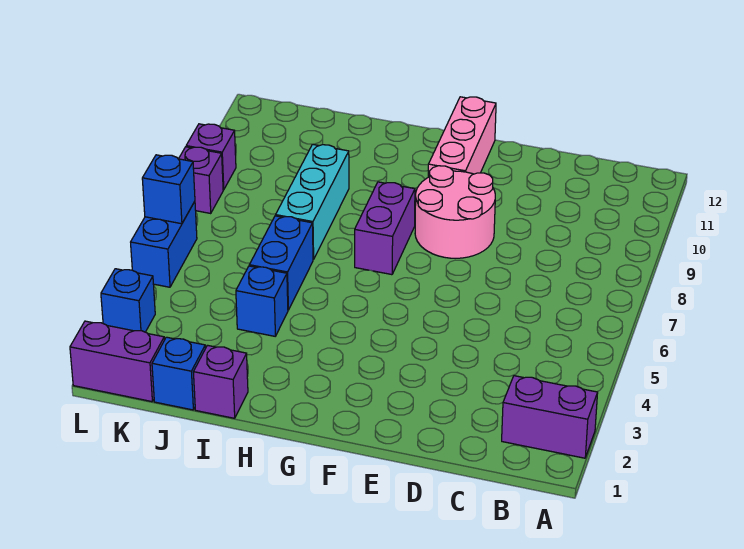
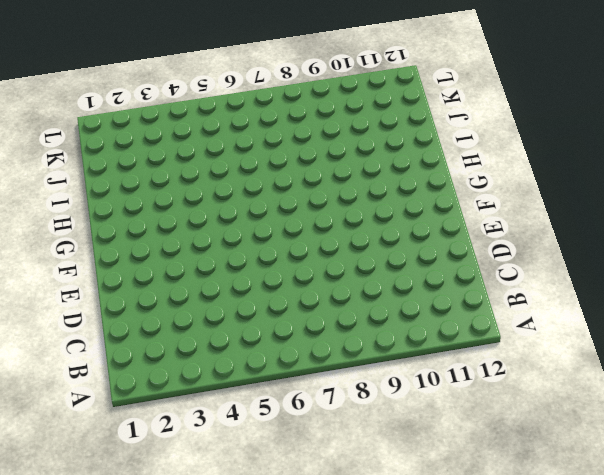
none -> purple brick A2:B2 level 1
none -> pink round brick E8:F9 level 1
none -> pink brick F10:F12 level 1

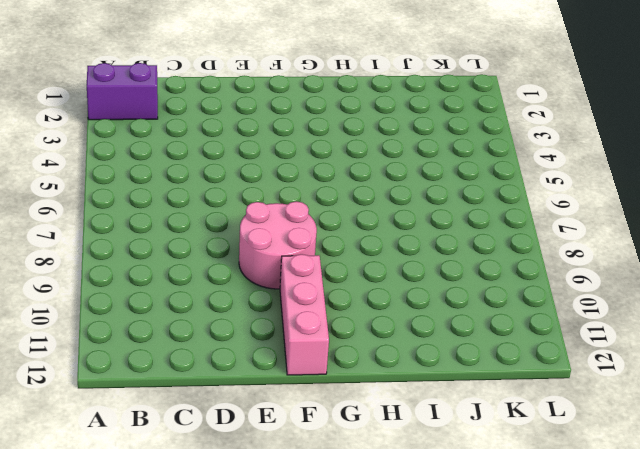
none -> purple brick G7:G8 level 1
none -> purple brick I1 level 1
none -> blue brick I4 level 1

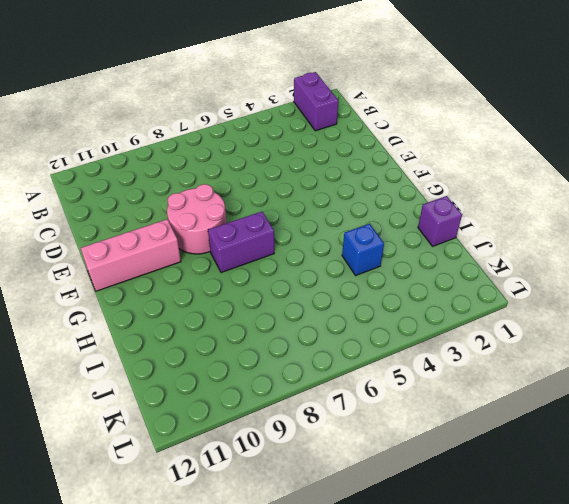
none -> blue brick I5:I6 level 1
none -> cyan brick I7:I9 level 1
none -> blue brick J1 level 1

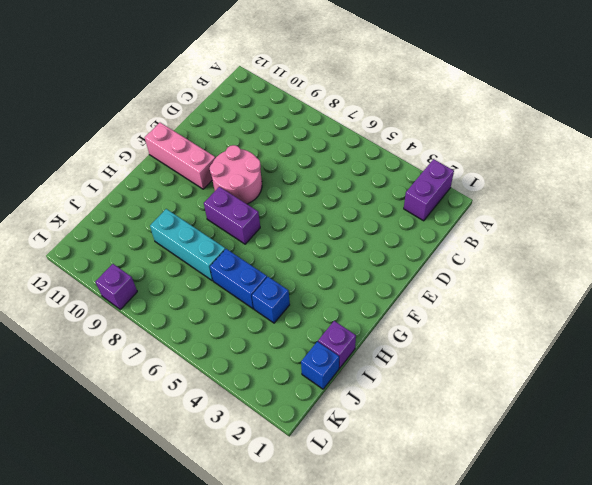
none -> purple brick K1:L1 level 1
none -> blue brick L3 level 1
none -> blue brick L5:L6 level 1

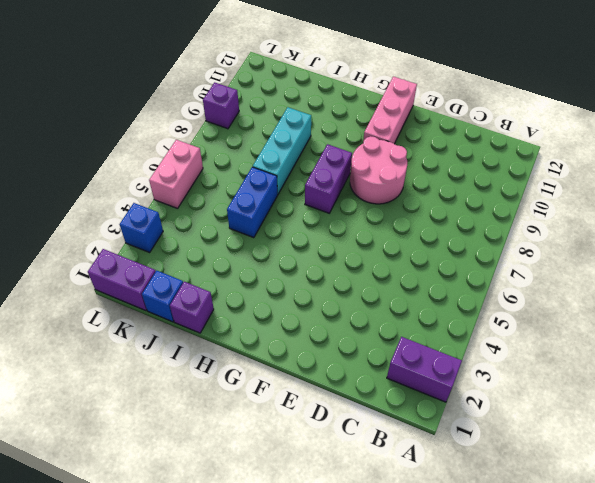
pink brick L5:L6 level 1 -> blue brick L5:L6 level 1
none -> blue brick I4 level 1
none -> purple brick L8 level 1
none -> blue brick L6 level 2

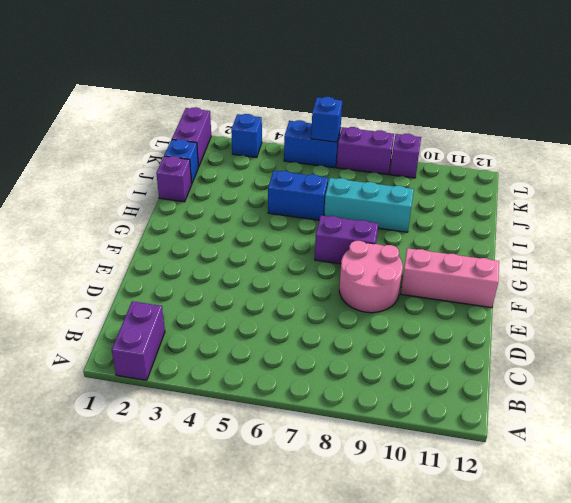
purple brick L7:L8 level 1 -> purple brick L8 level 1
none -> blue brick I4 level 1

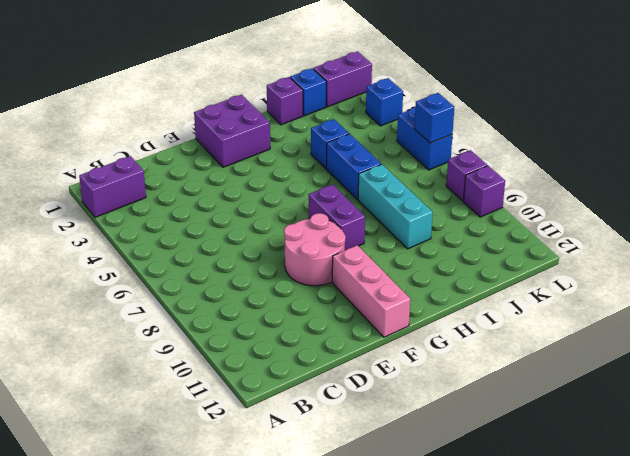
purple brick F1:G2 level 1 -> none

